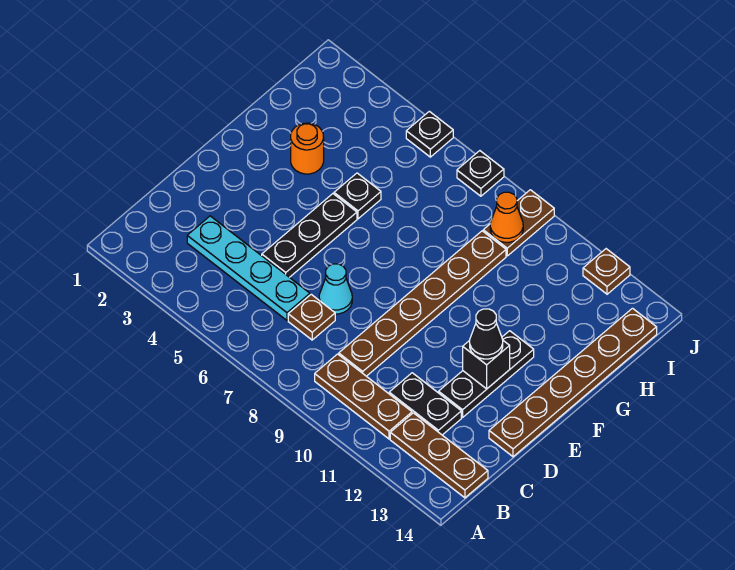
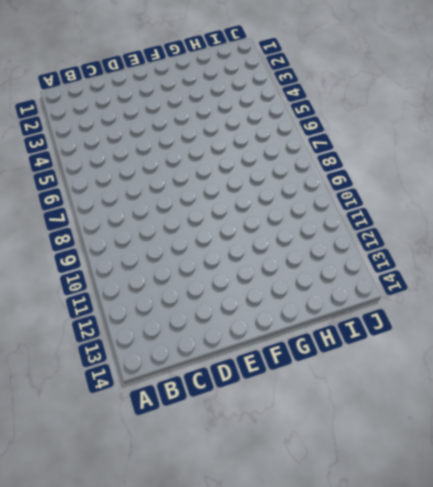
none -> brown plate B9:B11 level 1
none -> brown plate B12:B14 level 1
none -> cyan plate C3:C6 level 1

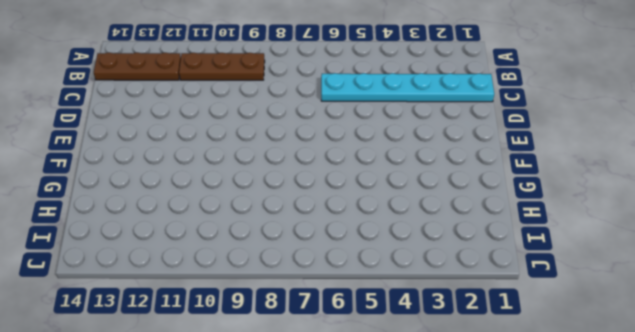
cyan plate C1:C6 level 1 -> cyan plate C3:C6 level 1
none -> brown plate C7 level 1
none -> brown plate C9:H9 level 1
none -> black plate C11:C12 level 1

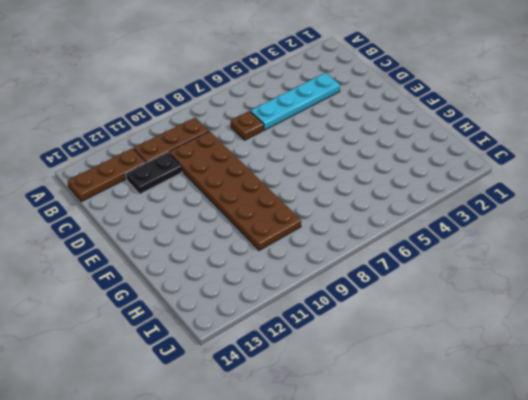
brown plate C9:H10 level 1 -> brown plate C9:H9 level 1
none -> black plate D5:F5 level 1
none -> cyan cone D7 level 1
none -> black plate D12:F12 level 1

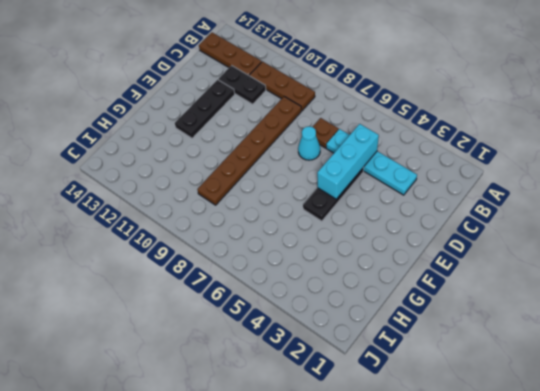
cyan brick C5:E5 level 2 -> none
none -> brown plate D14:I14 level 1
none -> orange round brick G3 level 1
none -> black plate G5 level 1

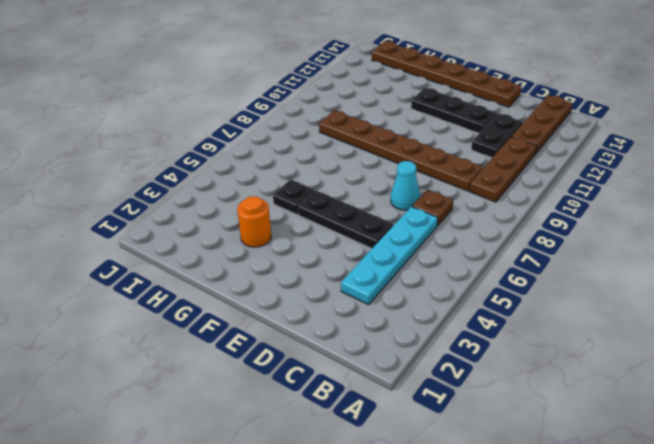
none -> brown plate I9:J9 level 1
none -> black plate J5 level 1
none -> black plate J7 level 1

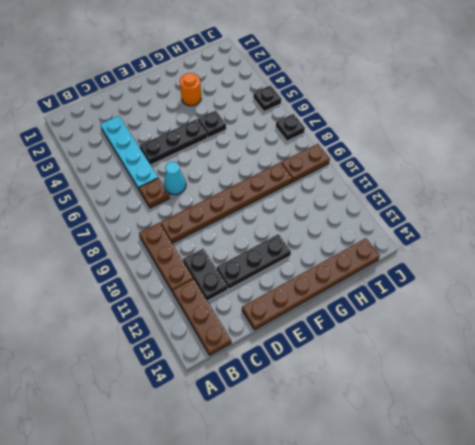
none -> brown plate J12 level 1
none -> black brick E12 level 2
none -> orange cone I9 level 2

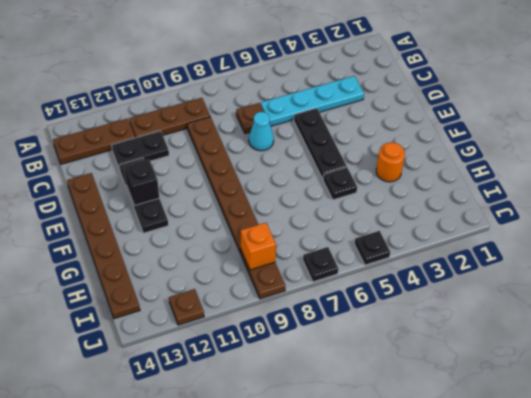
orange brick I9 level 2 -> orange cone I9 level 2
none -> black cone E12 level 3

